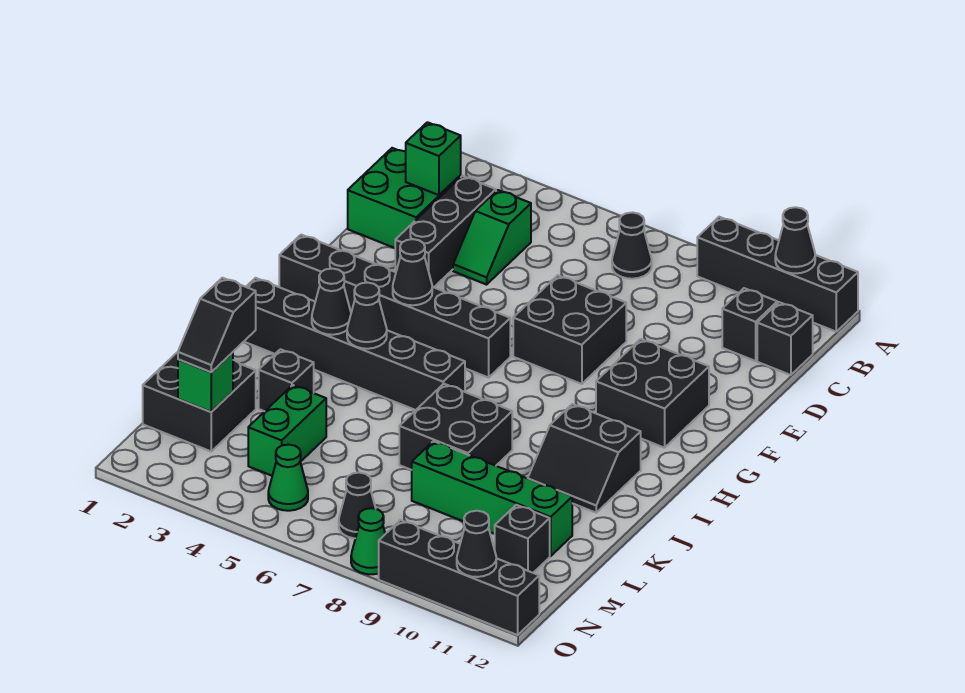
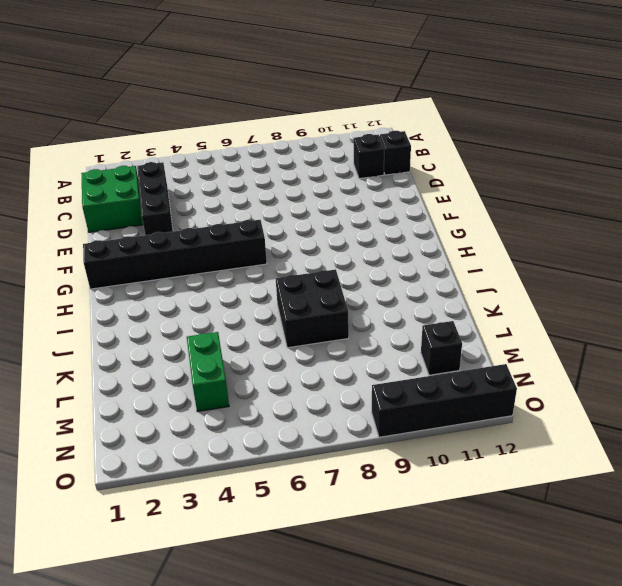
none -> black brick A9:A12 level 1
none -> black cone B7 level 1
none -> green slope C4:D4 level 1 top C
none -> black brick E7:F8 level 1

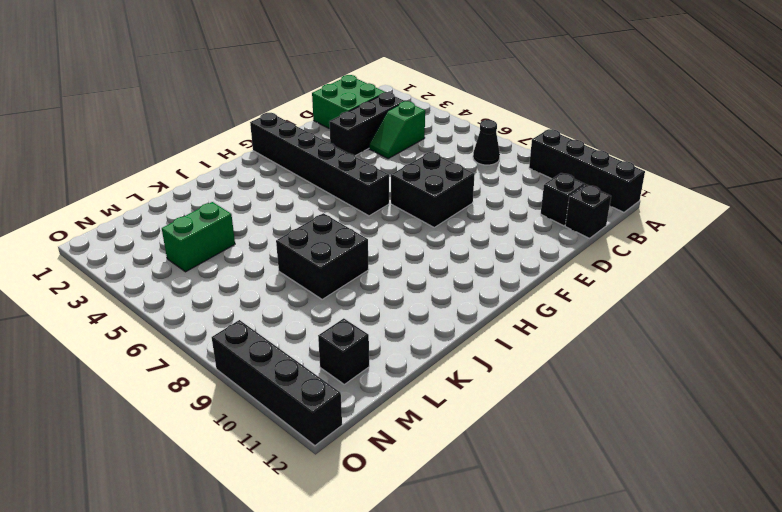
none -> black brick F10:G11 level 1
none -> black brick I1:I6 level 1
none -> black slope I10:J11 level 1 top I
none -> black brick K3 level 1

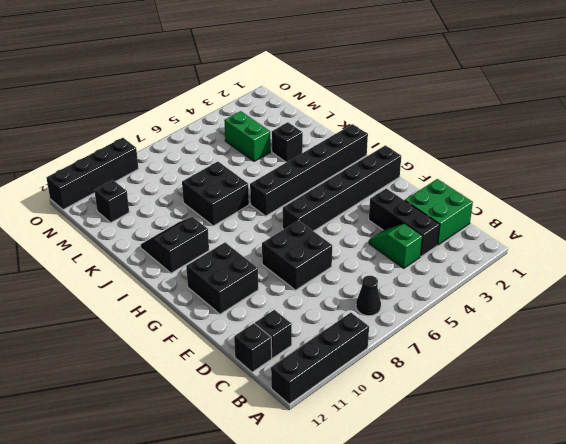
none -> black brick L1:M2 level 1
none -> green brick L8:L11 level 1
none -> green cone N5 level 1
none -> black cone N7 level 1

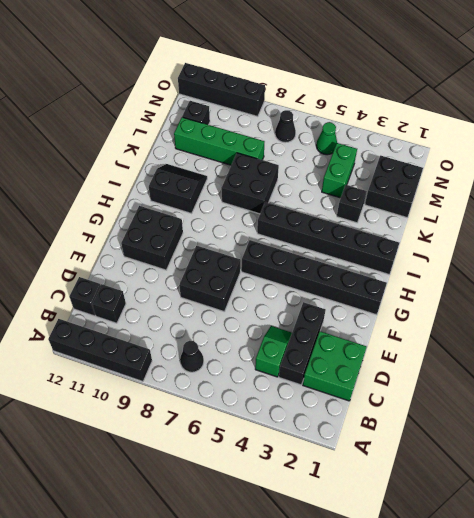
none -> green cone O8 level 1
none -> black cone A11 level 2
none -> green brick C2 level 2
none -> black cone G4 level 2

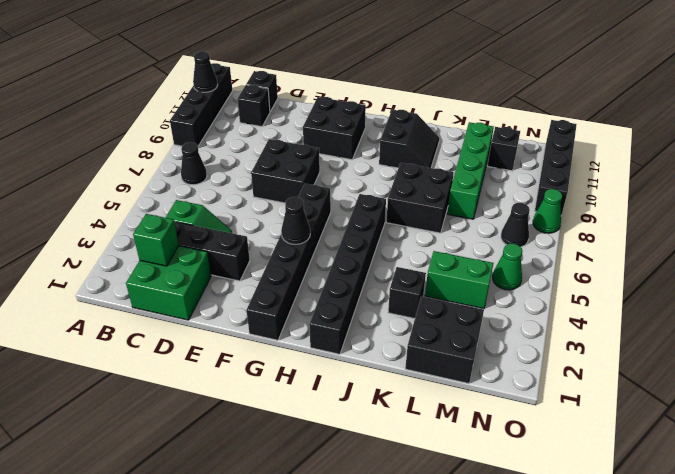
none -> black cone I3 level 2
none -> black cone I4 level 2
none -> green brick M2 level 2
none -> black cone O11 level 2

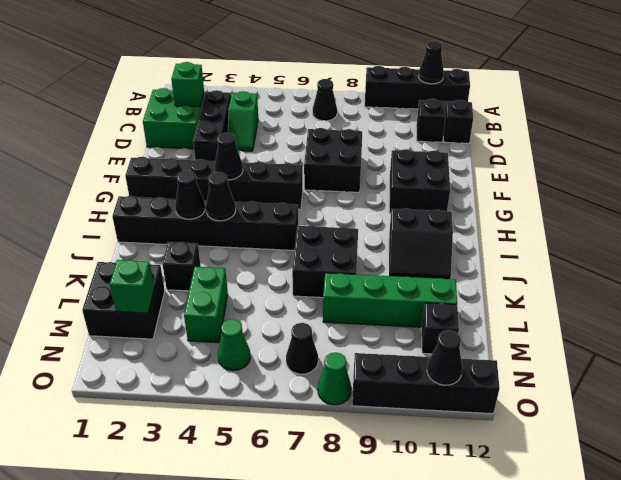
none -> black slope L2:M2 level 3 top L

